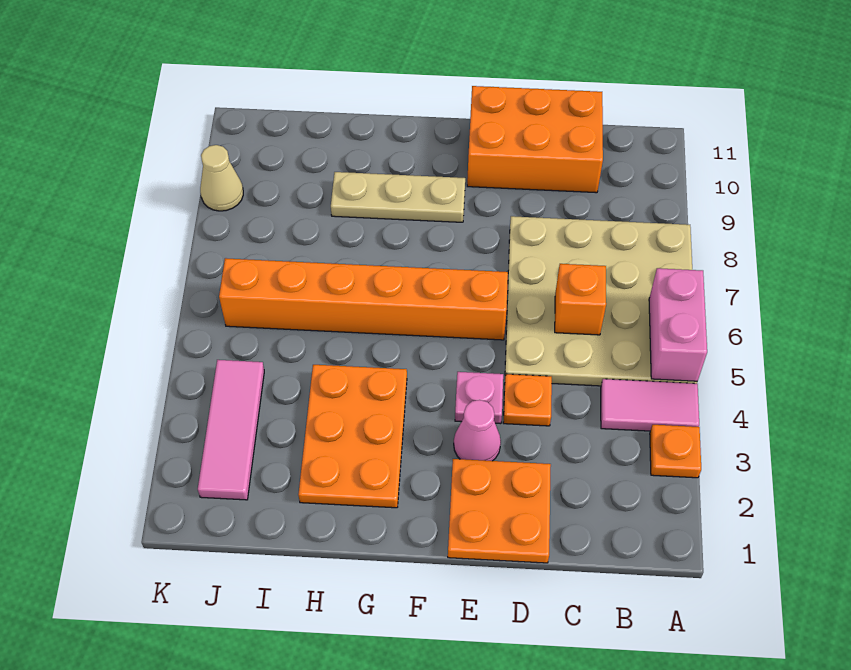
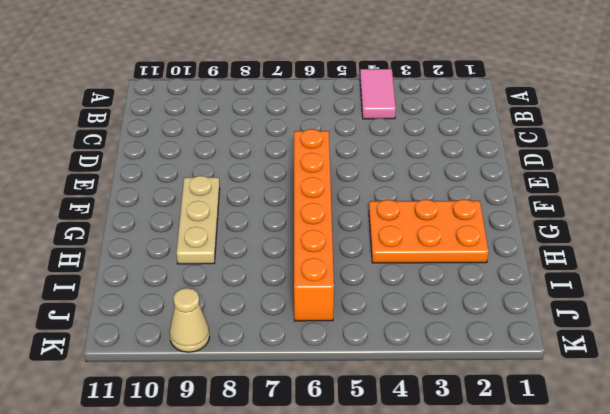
none -> orange plate A3 level 1
none -> tan plate A5:D8 level 1
none -> orange brick C10:E11 level 1

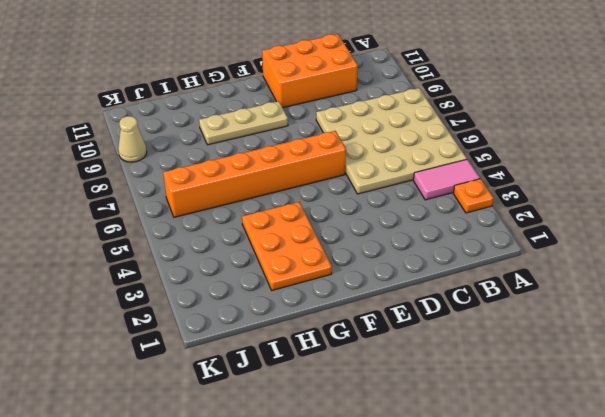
none -> orange plate D1:E2 level 1
none -> orange plate D4 level 1
none -> pink cone E3 level 1

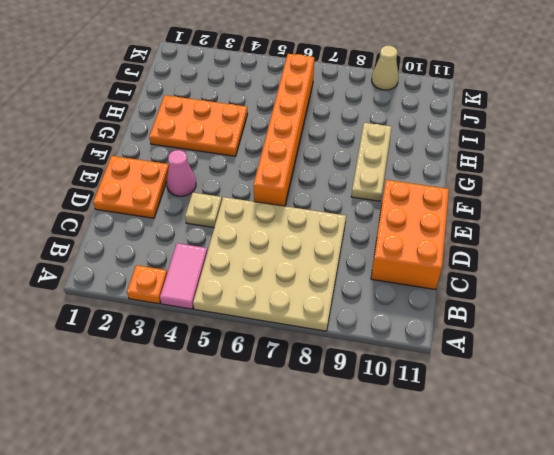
tan plate D4 level 1 -> orange plate D4 level 1
none -> pink plate E4 level 1
none -> pink tile J2:J4 level 1
none -> pink brick A5:A6 level 2

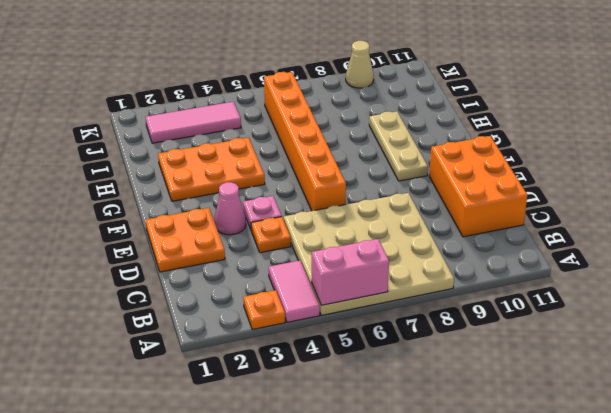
none -> orange brick C6 level 2

